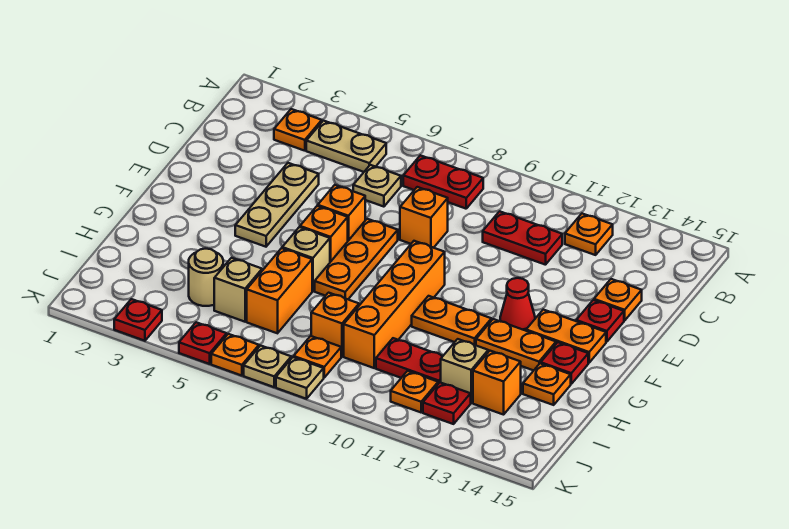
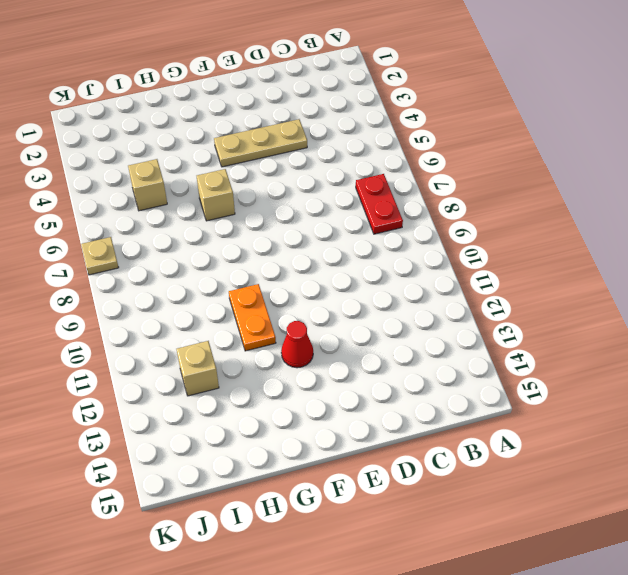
none -> orange plate B3 level 1
none -> tan plate B4:B5 level 1
none -> orange plate B12 level 1
none -> tan plate C6 level 1

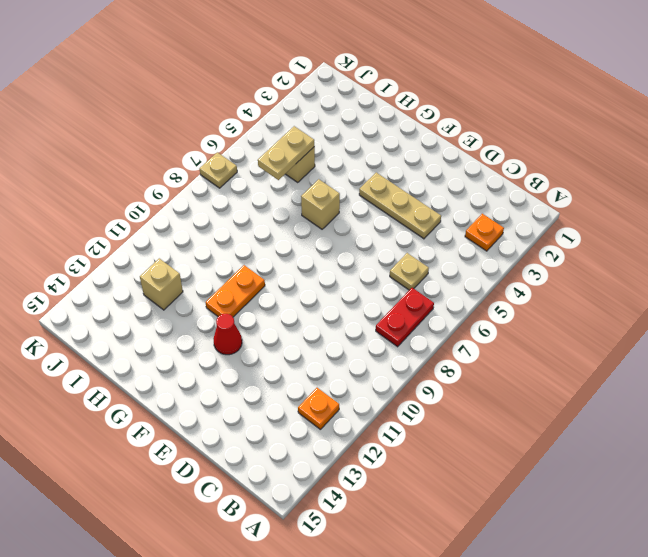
tan plate I5:I6 level 2 -> tan plate B4:B5 level 1
none -> red plate C10:C11 level 1
none -> orange brick D8 level 1
none -> orange plate D14 level 1
none -> orange brick E6 level 1

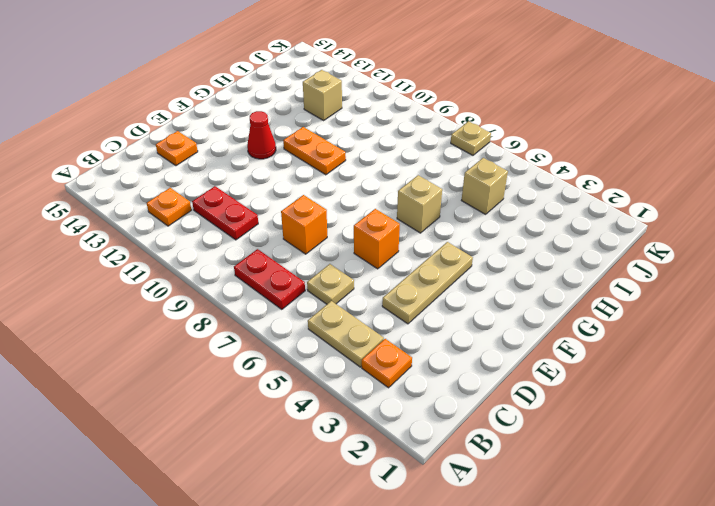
none -> orange plate E7:G7 level 1
none -> red plate E14 level 1
none -> orange brick F6 level 1
none -> orange brick F9:I9 level 1

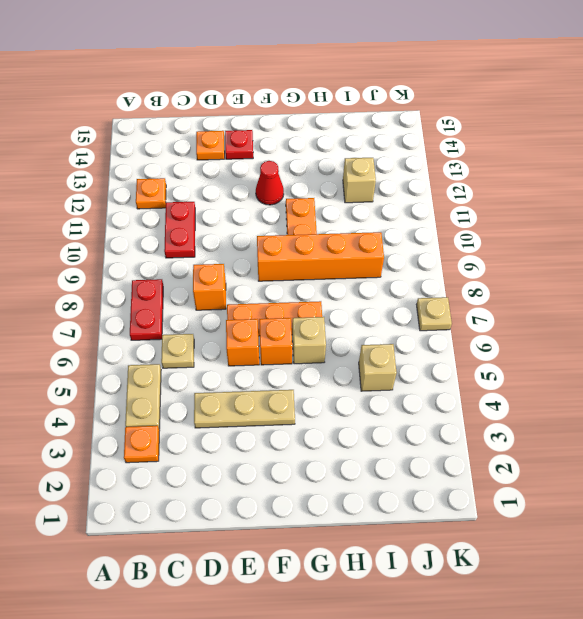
none -> orange plate F13:F14 level 1
none -> orange plate G12:G13 level 1
none -> red plate G14 level 1
none -> orange brick H6:I6 level 1

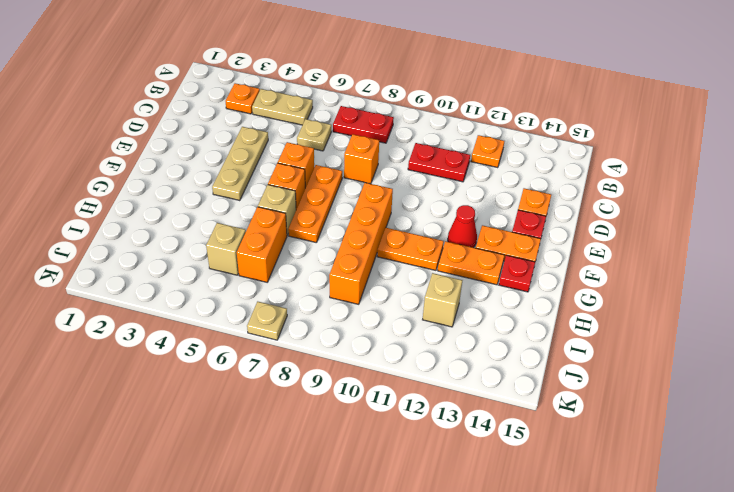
none -> orange plate H14 level 1
none -> tan round brick I4 level 1
none -> orange brick I8 level 1
none -> red plate I10:I11 level 1

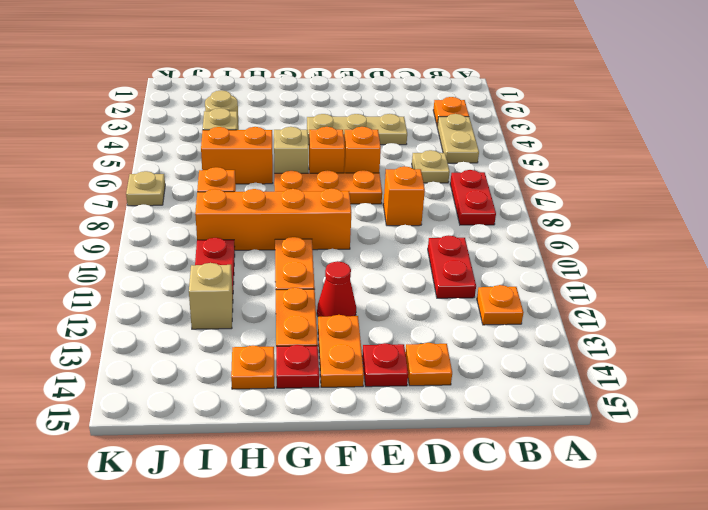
none -> orange brick I13 level 1
none -> orange plate J8 level 1
none -> orange plate J11 level 1
none -> red plate J12 level 1

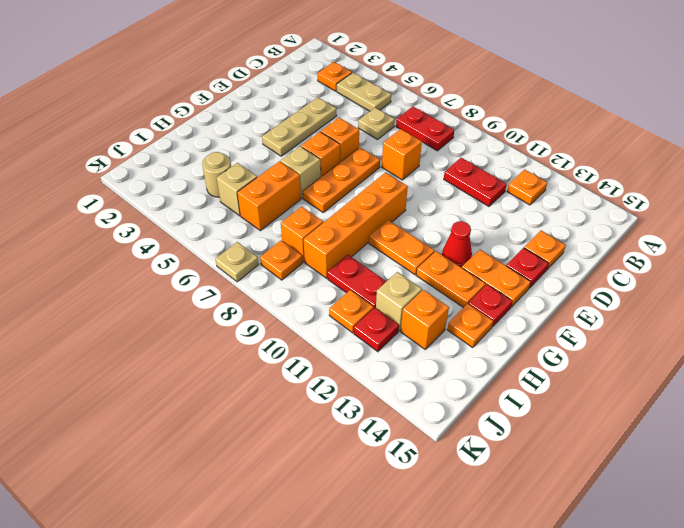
none -> red plate K3 level 1
none -> red plate K5 level 1
none -> orange plate K6 level 1
none -> tan plate K8 level 1

